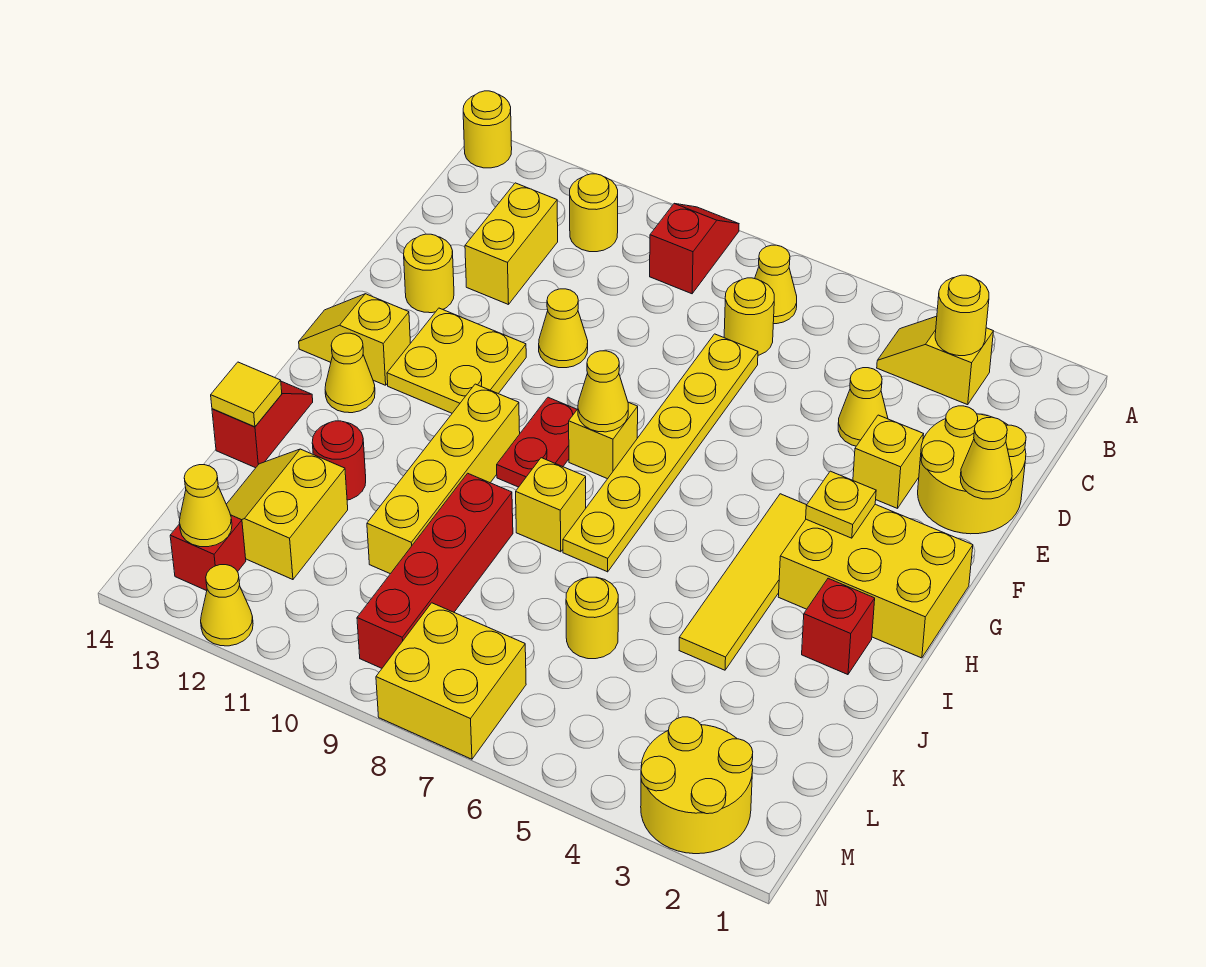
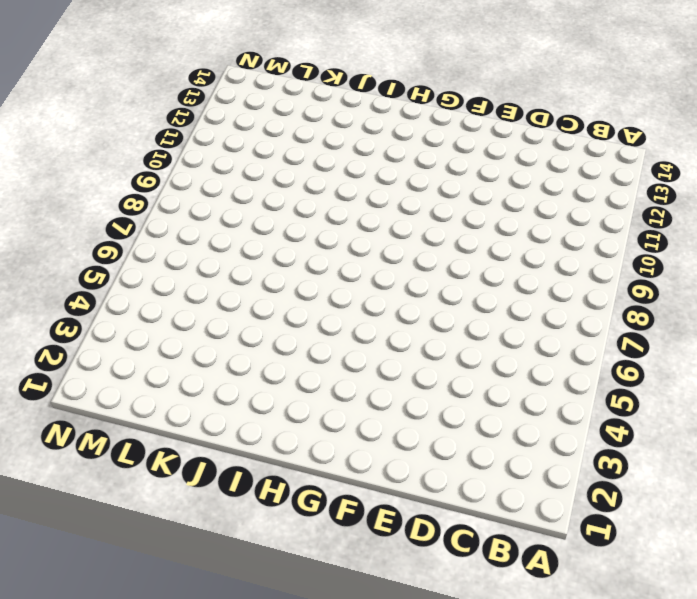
none -> red slope A9:B9 level 1 top B
none -> yellow round brick A14 level 1
none -> yellow slope B3:B4 level 1 top 3
none -> yellow cone B7 level 1

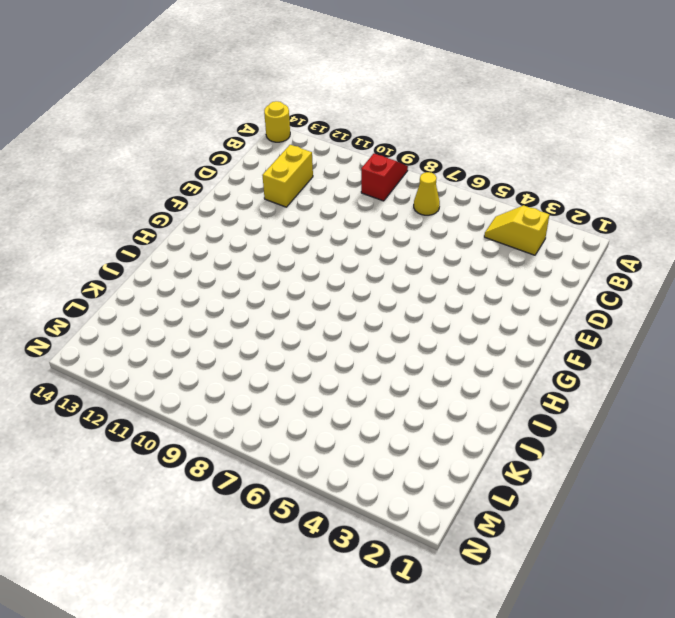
none -> yellow round brick B11 level 1
none -> yellow round brick C7 level 1
none -> yellow round brick D1:E2 level 1
none -> yellow cone D4 level 1

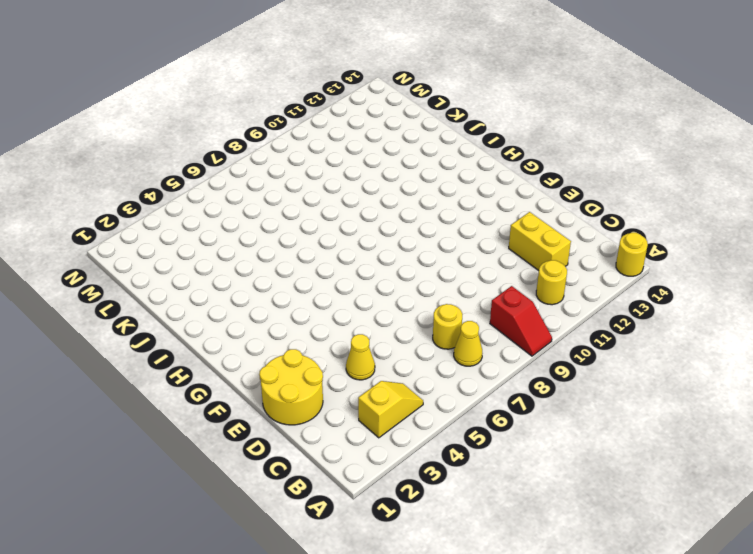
none -> yellow plate D7:I7 level 1
none -> yellow brick E3 level 1
none -> yellow cone E10 level 1
none -> yellow round brick E13 level 1

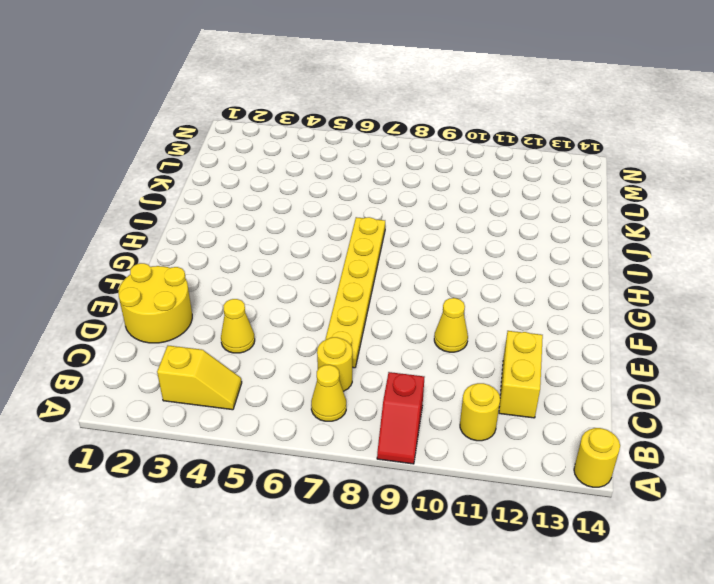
none -> yellow brick E3 level 1
none -> yellow round brick E13 level 1
none -> yellow plate F11:G12 level 1
none -> yellow brick G1:H3 level 1

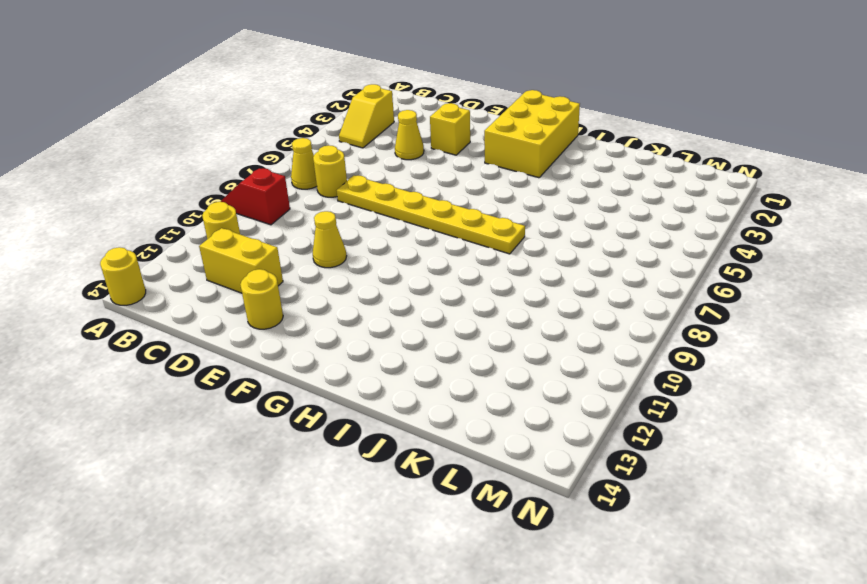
none -> yellow round brick D1:E2 level 1
none -> yellow plate F11:G12 level 1
none -> yellow tile G4:J4 level 1
none -> yellow brick G8 level 1

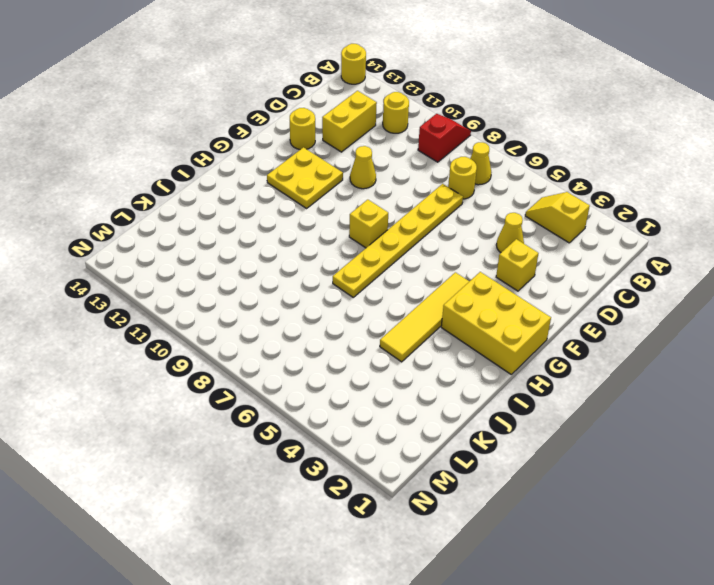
none -> yellow round brick D1:E2 level 1
none -> red plate G9:H9 level 1
none -> yellow slope G13:G14 level 1 top 13
none -> yellow brick H10:K10 level 1

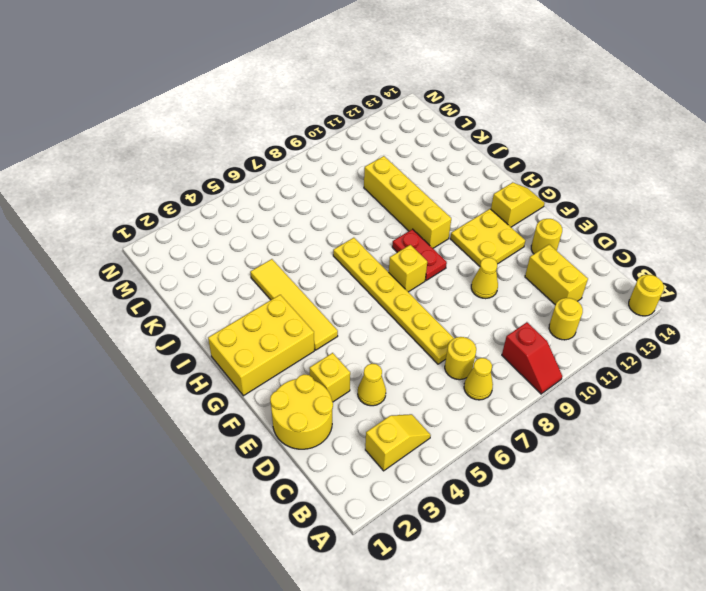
none -> yellow cone H13 level 1
none -> red brick I2 level 1
none -> yellow brick I8 level 1
none -> red slope I14:J14 level 1 top J

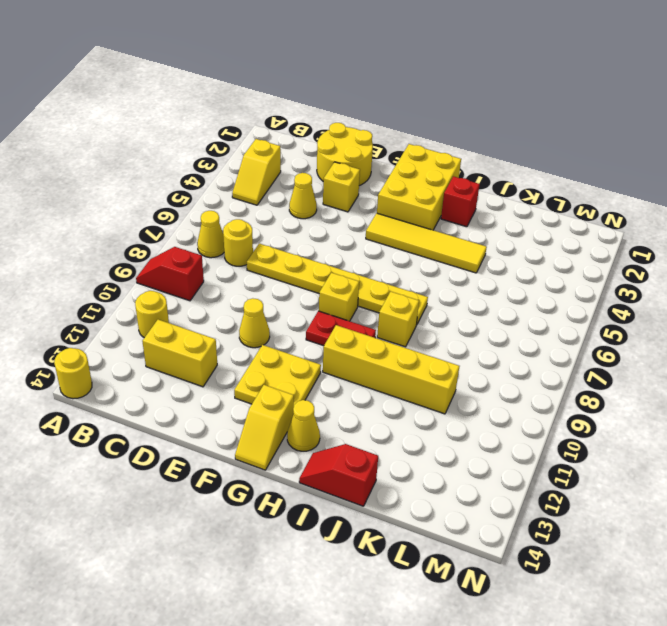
none -> yellow round brick E13 level 1
none -> red brick J9:M9 level 1
none -> red round brick J12 level 1
none -> yellow round brick K6 level 1

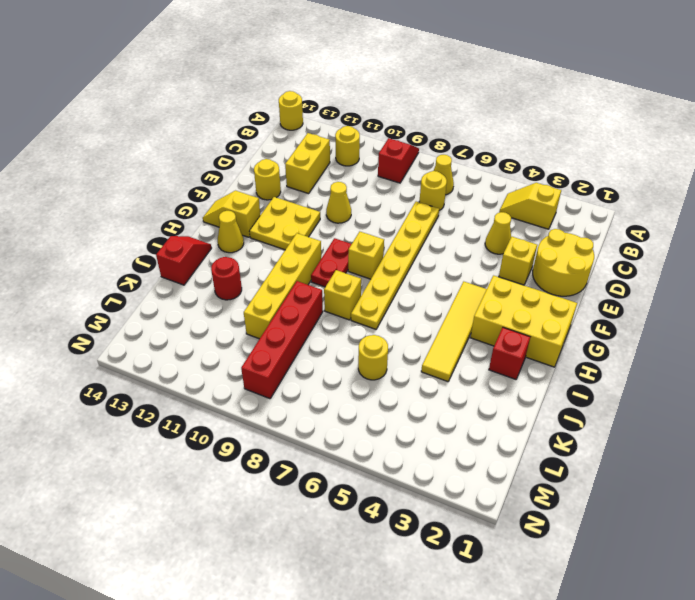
none -> yellow slope K12:L13 level 1 top 12
none -> yellow round brick M2:N3 level 1
none -> yellow brick M7:N8 level 1
none -> red brick M13 level 1

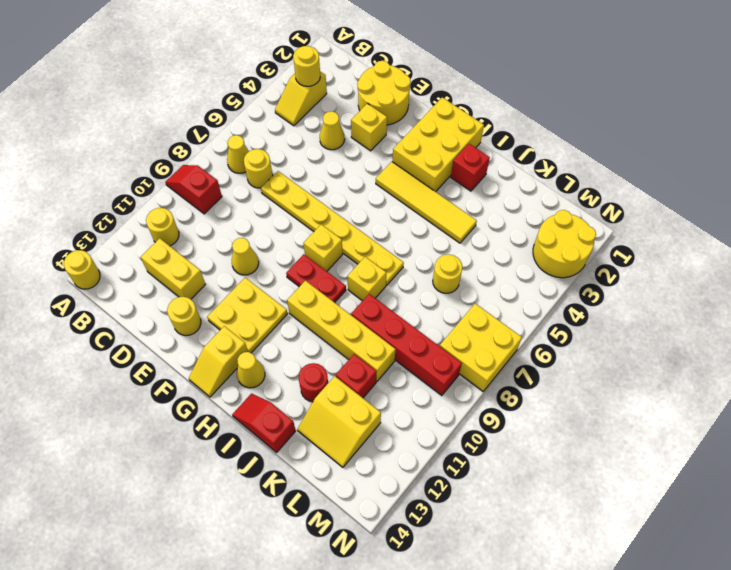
red brick K11 level 1 -> red brick M13 level 1
none -> yellow cone N12 level 1
none -> yellow cone E1 level 2
none -> yellow plate G3 level 2
none -> yellow cone G8 level 2

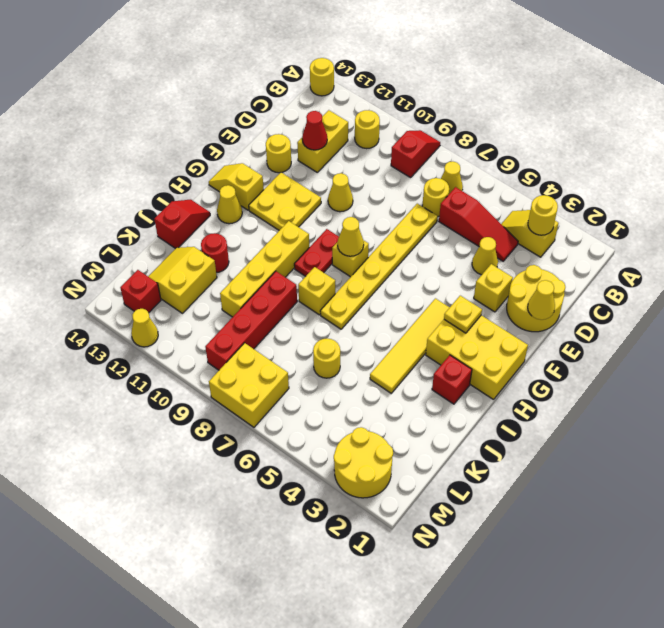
red slope C4:C6 level 1 top 6 -> none
red cone D12 level 2 -> none
none -> yellow tile J14 level 2
none -> yellow cone M13 level 2

